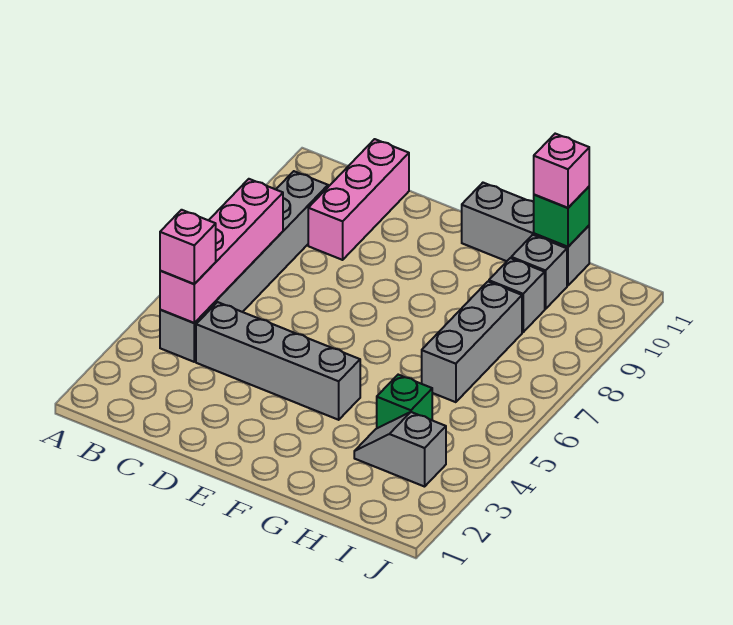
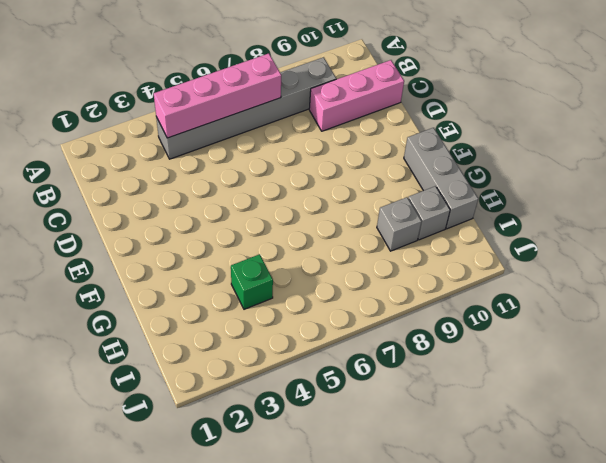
none -> grey brick C4:F4 level 1
none -> grey slope H3:I3 level 1 top I
none -> grey brick H6:H8 level 1

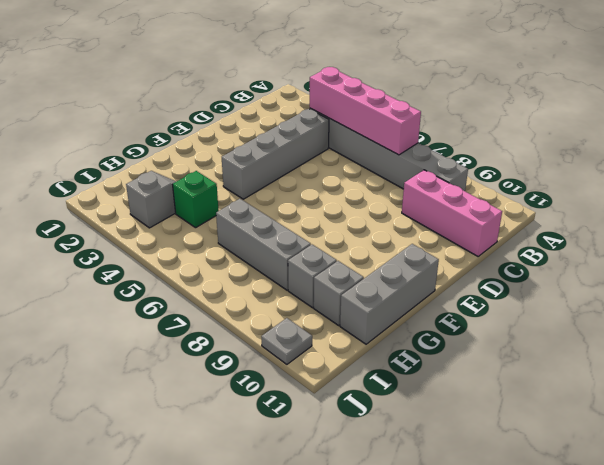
grey plate J10 level 1 -> none
none -> green brick H11 level 2
none -> pink brick B4 level 3
none -> pink brick H11 level 3

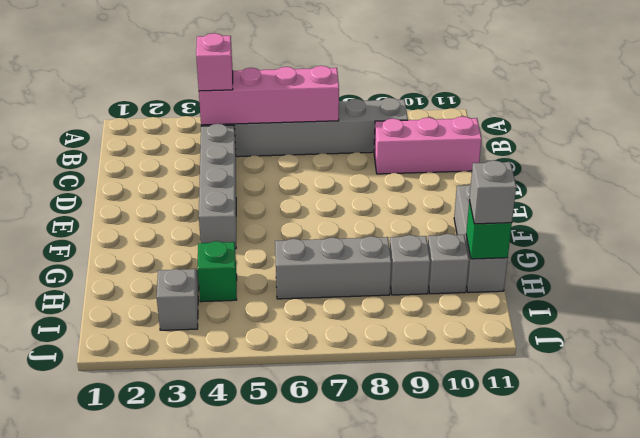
grey brick H11 level 3 -> pink brick H11 level 3

